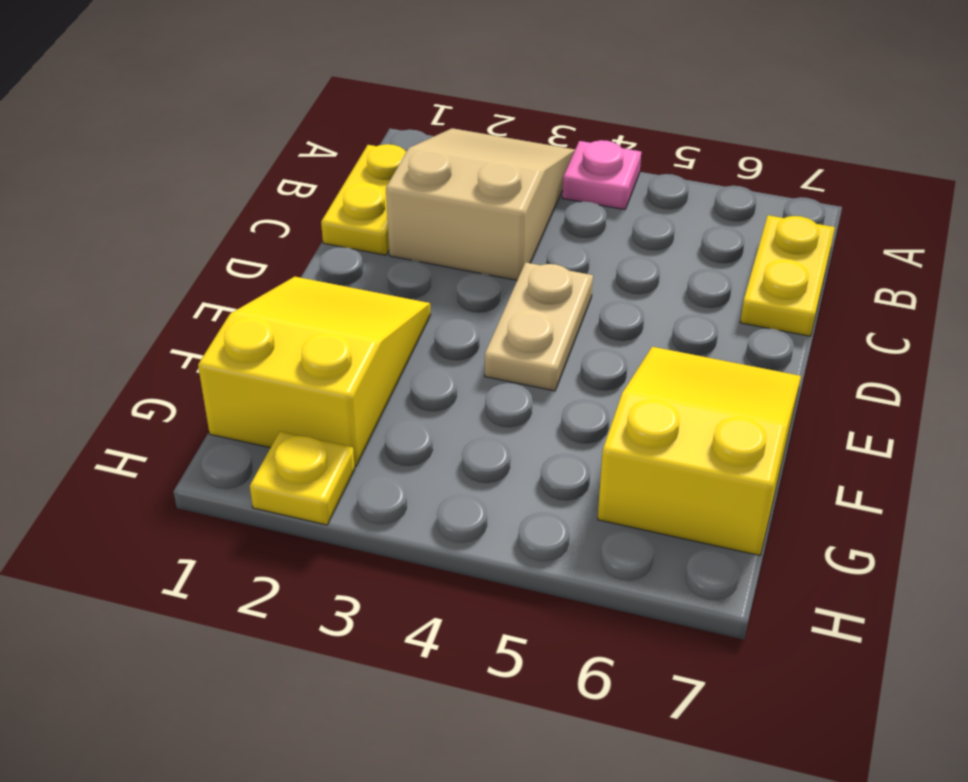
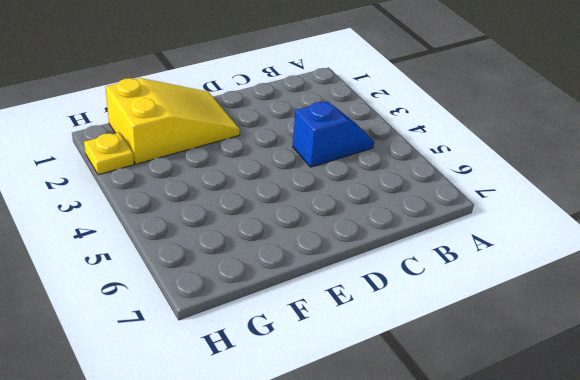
blue slope B4:C4 level 1 top C -> none
none -> tan slope A2:C3 level 1 top C
none -> pink plate A4 level 1

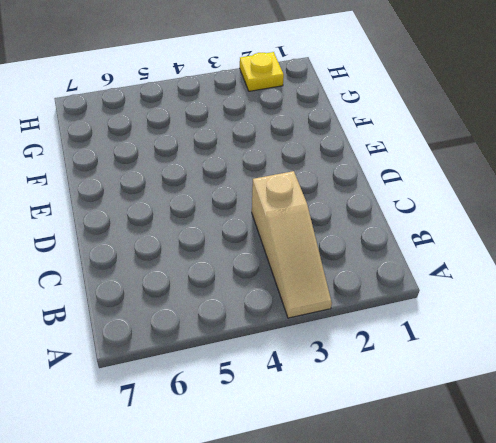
tan slope A3:C3 level 1 top C -> tan slope A2:C3 level 1 top C
none -> pink plate A4 level 1
none -> yellow plate B1:C1 level 1

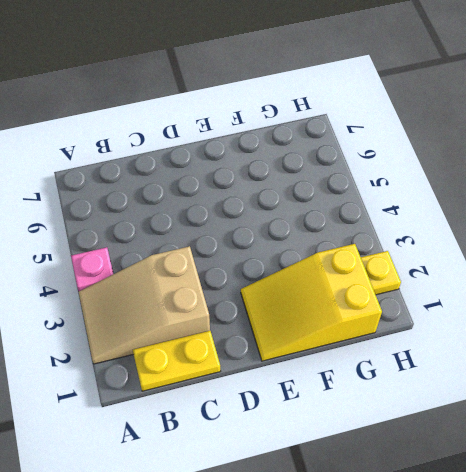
none -> yellow plate B7:C7 level 1
none -> tan plate D4:E4 level 1

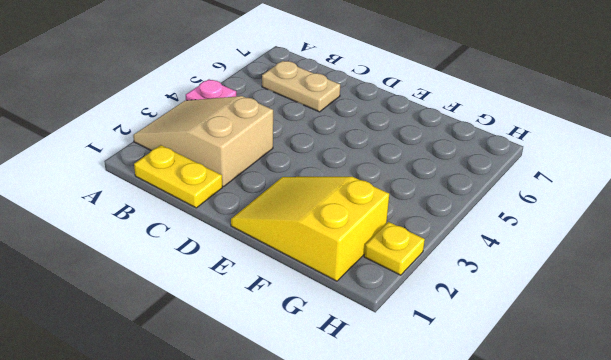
tan plate B6:C6 level 1 -> tan plate D4:E4 level 1
none -> yellow plate B7:C7 level 1
none -> yellow slope E6:G7 level 1 top G

